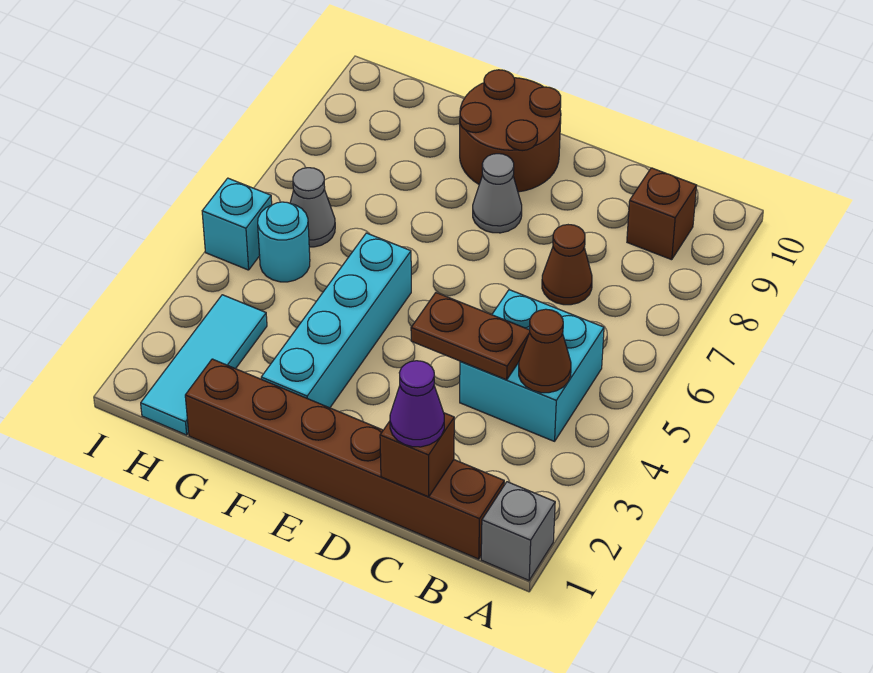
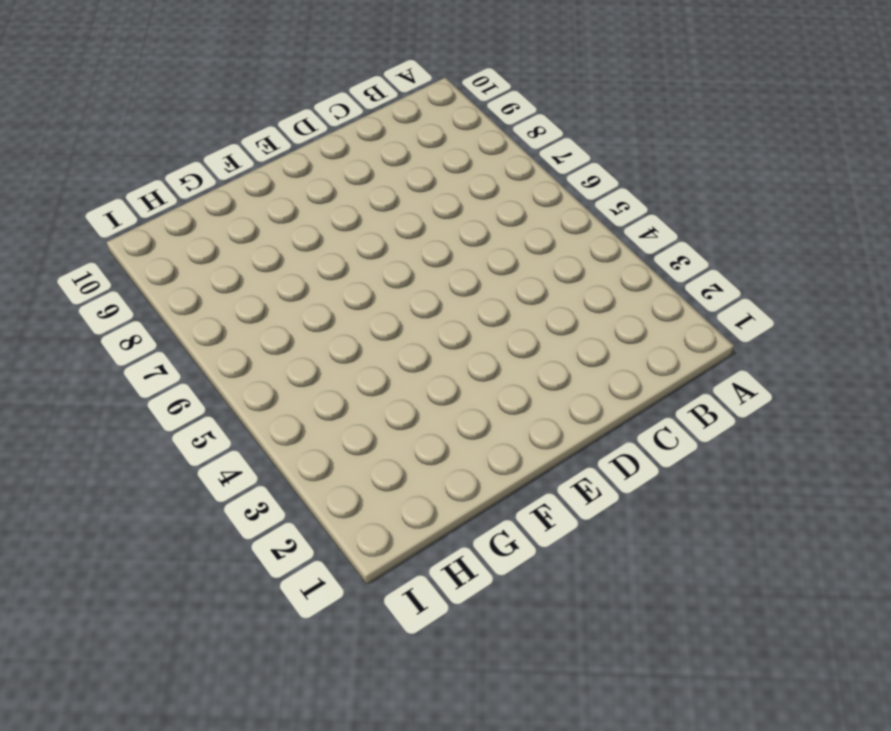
none -> grey brick A1 level 1
none -> brown brick B1:G1 level 1
none -> cyan brick B4:C5 level 1

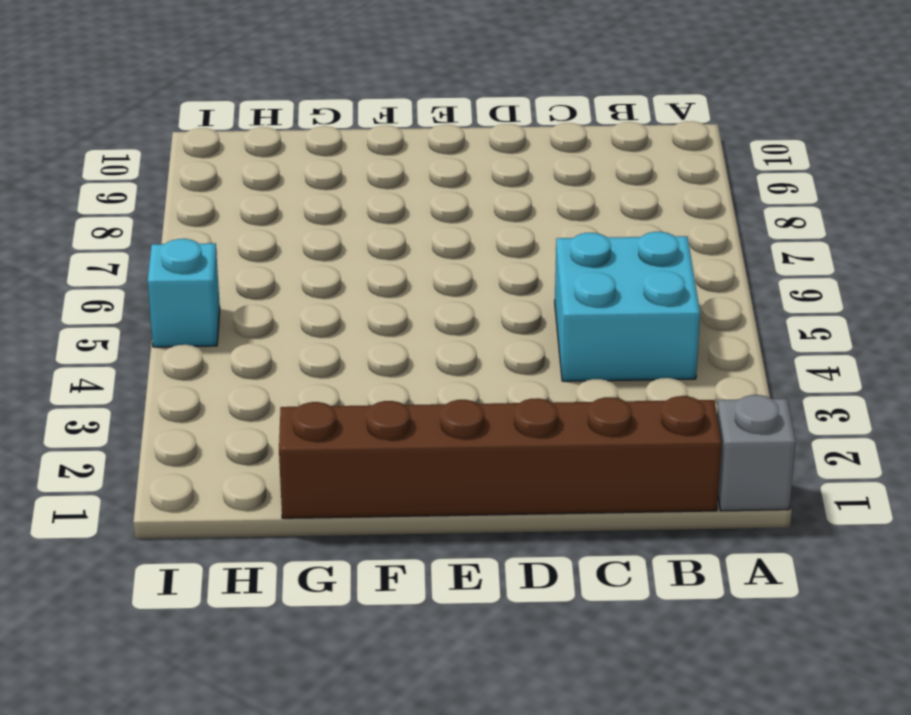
none -> brown brick B9 level 1
none -> brown cone C7 level 1
none -> grey cone E8 level 1

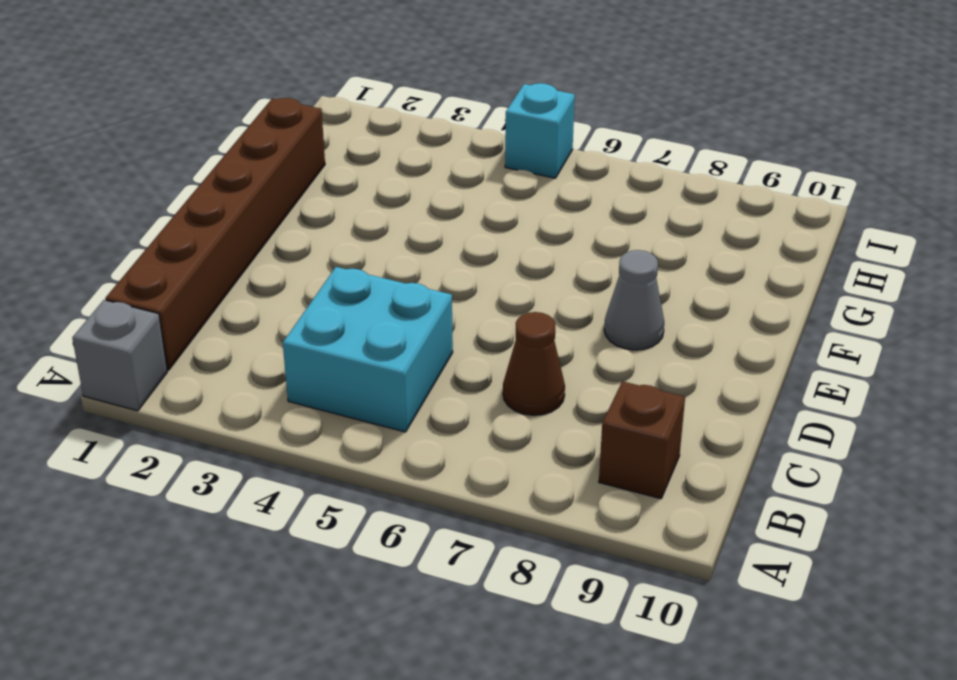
none -> brown round brick E9:F10 level 1
none -> cyan brick F2:F5 level 1
none -> cyan tile H1:H3 level 1

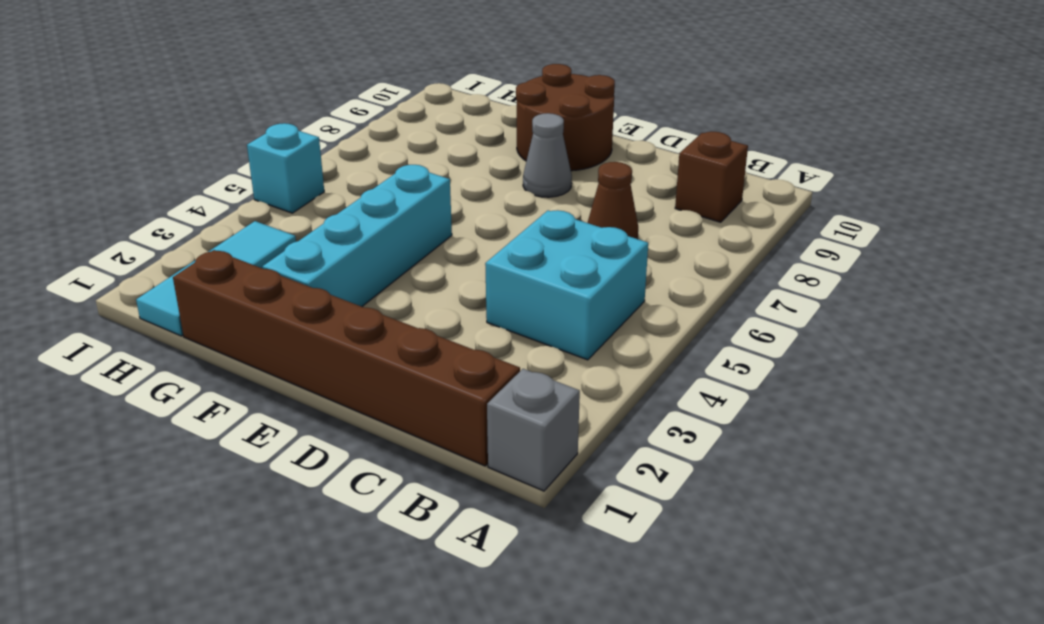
none -> cyan round brick H5 level 1
none -> grey cone H6 level 1
none -> brown cone B4 level 2

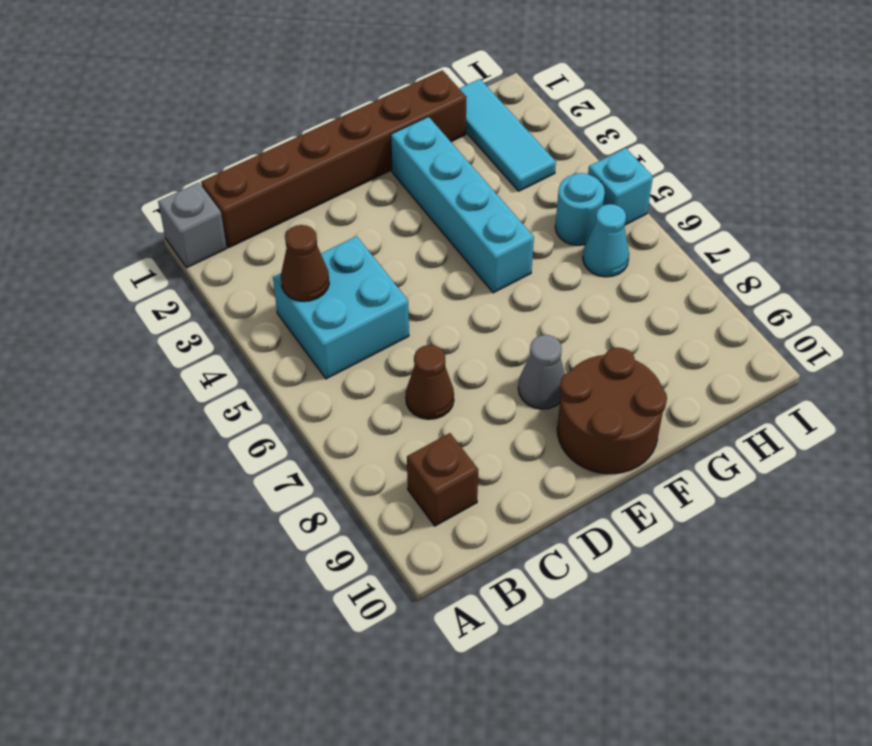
cyan cone H6 level 1 -> grey cone H6 level 1
none -> brown brick C1 level 2
none -> brown plate C4:D4 level 2
none -> purple cone C1 level 3

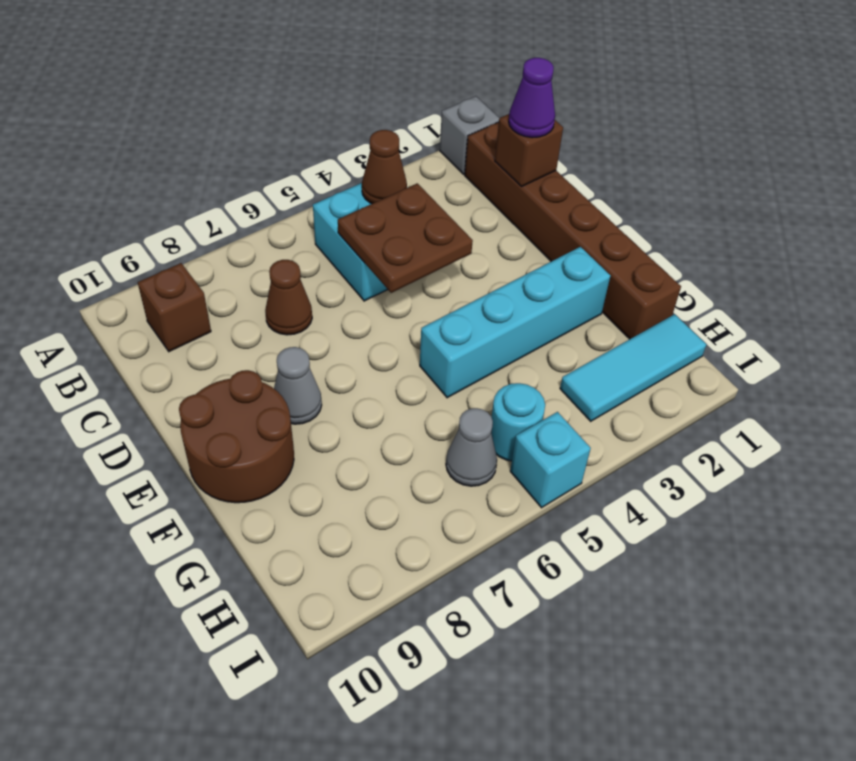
brown plate C4:D5 level 2 -> brown plate C4:D4 level 2

